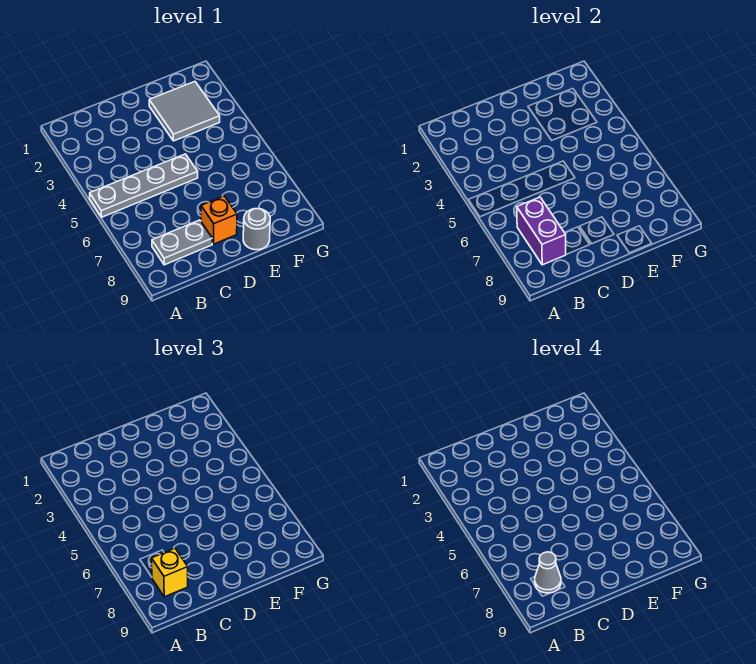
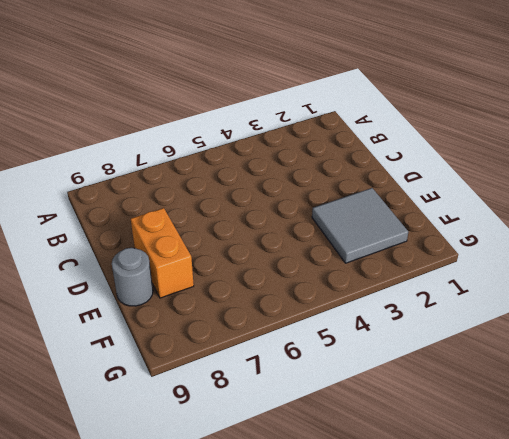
orange brick D8:E8 level 1 -> orange brick D8 level 1
none -> grey plate A5:D5 level 1
none -> grey plate B8:C8 level 1

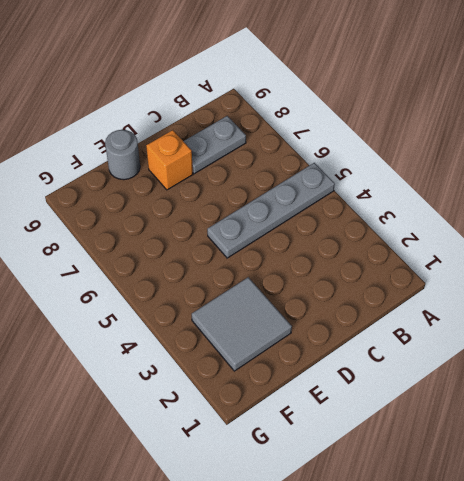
none -> purple brick B7:B8 level 2
none -> yellow brick B8 level 3

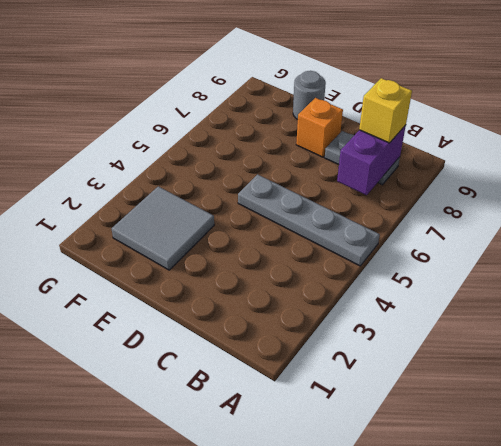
none -> grey cone B8 level 4

